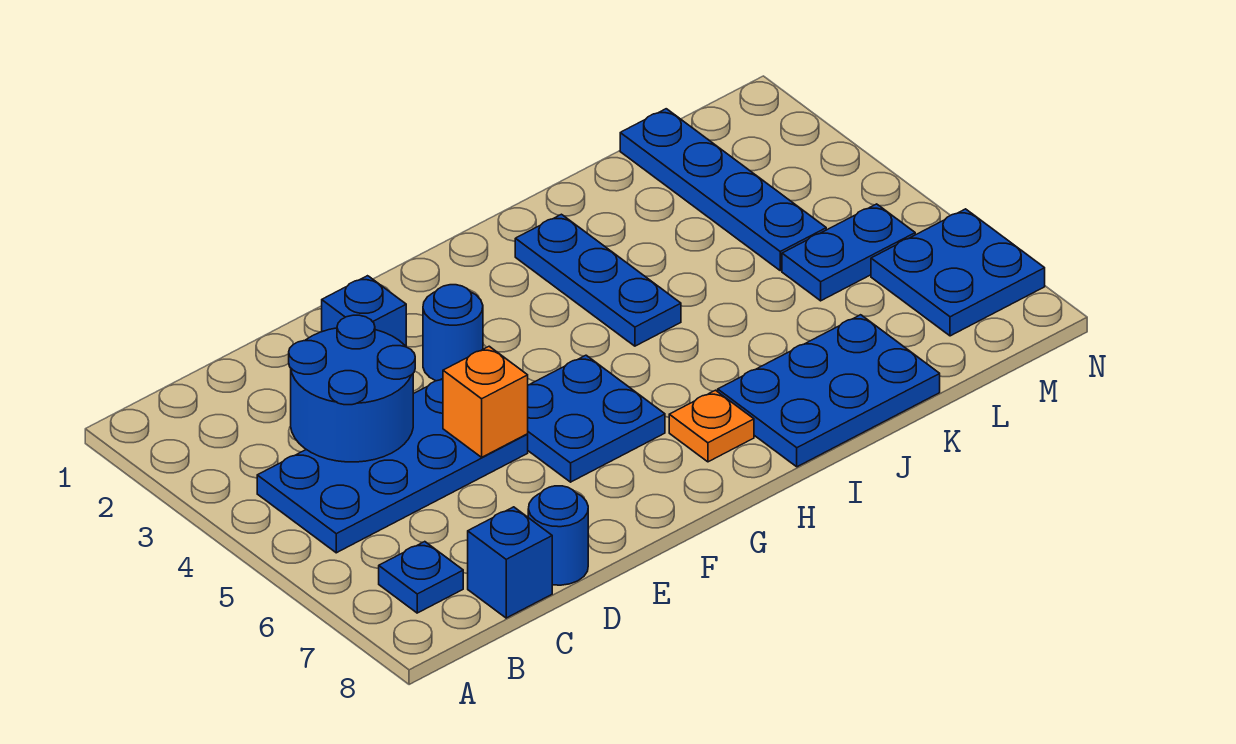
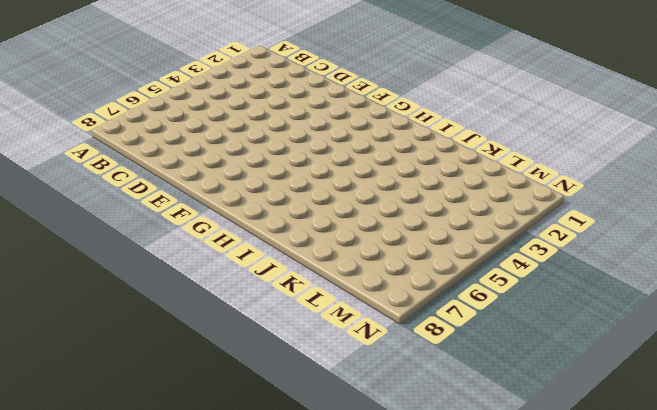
none -> blue plate B4:E5 level 1
none -> blue plate B7 level 1
none -> blue brick C8 level 1

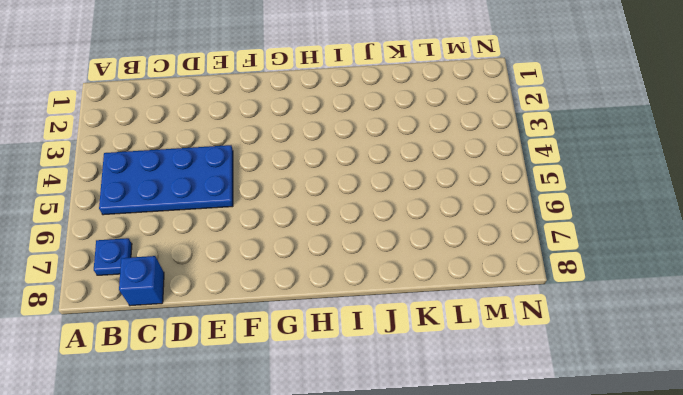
none -> blue round brick D8 level 1
none -> blue brick E2 level 1
none -> blue round brick F3 level 1

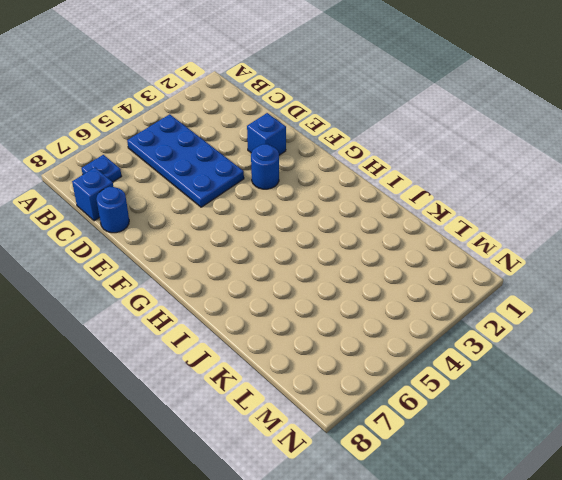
none -> blue plate F5:G6 level 1
none -> orange plate H7 level 1
none -> blue plate I2:I4 level 1

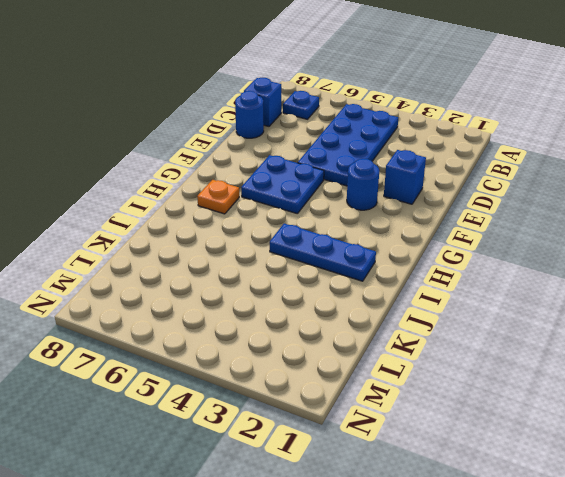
none -> blue plate I7:K8 level 1
none -> blue plate L1:L4 level 1
none -> blue plate L5:M5 level 1

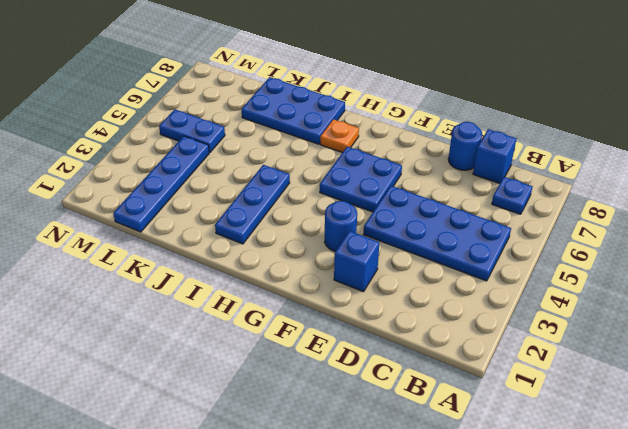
none -> blue plate M6:N7 level 1
none -> blue round brick C3:D4 level 2
none -> orange brick E5 level 2

